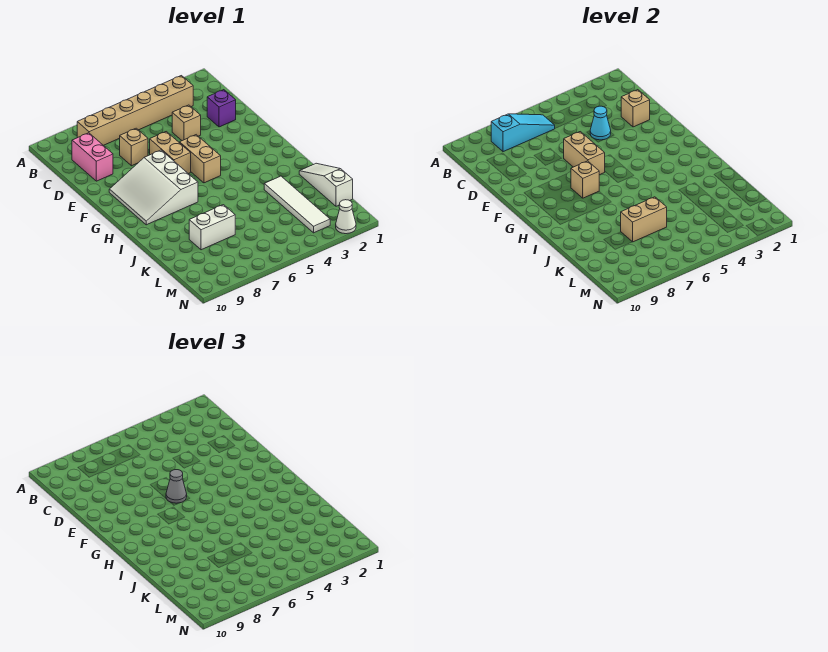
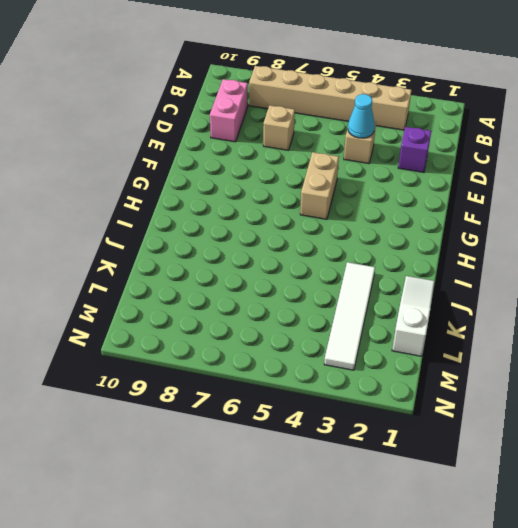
none -> tan brick E6:F6 level 1
none -> white slope F7:H9 level 1 top 7
none -> white brick K7:K8 level 1

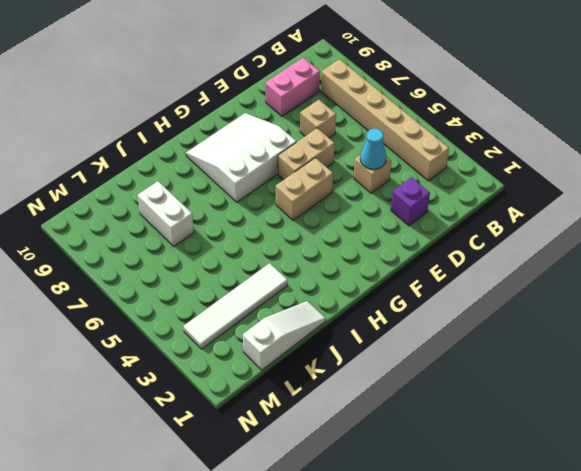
none -> white cone N2 level 1
none -> cyan slope B6:B8 level 2 top 8
none -> tan brick D2 level 2

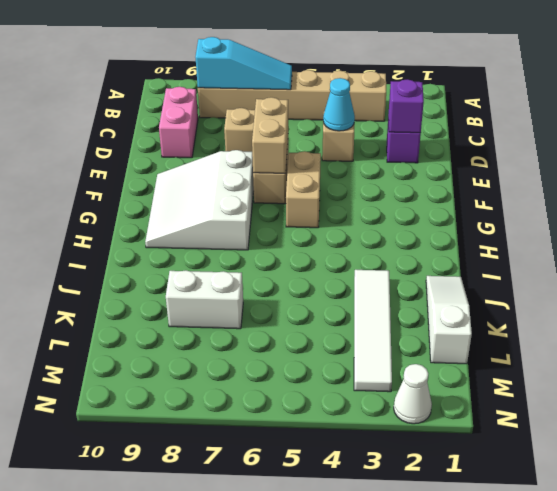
purple brick D2 level 2 -> tan brick D2 level 2
none -> tan brick G7 level 2
none -> tan brick K6:K7 level 2
none -> grey cone F6 level 3

